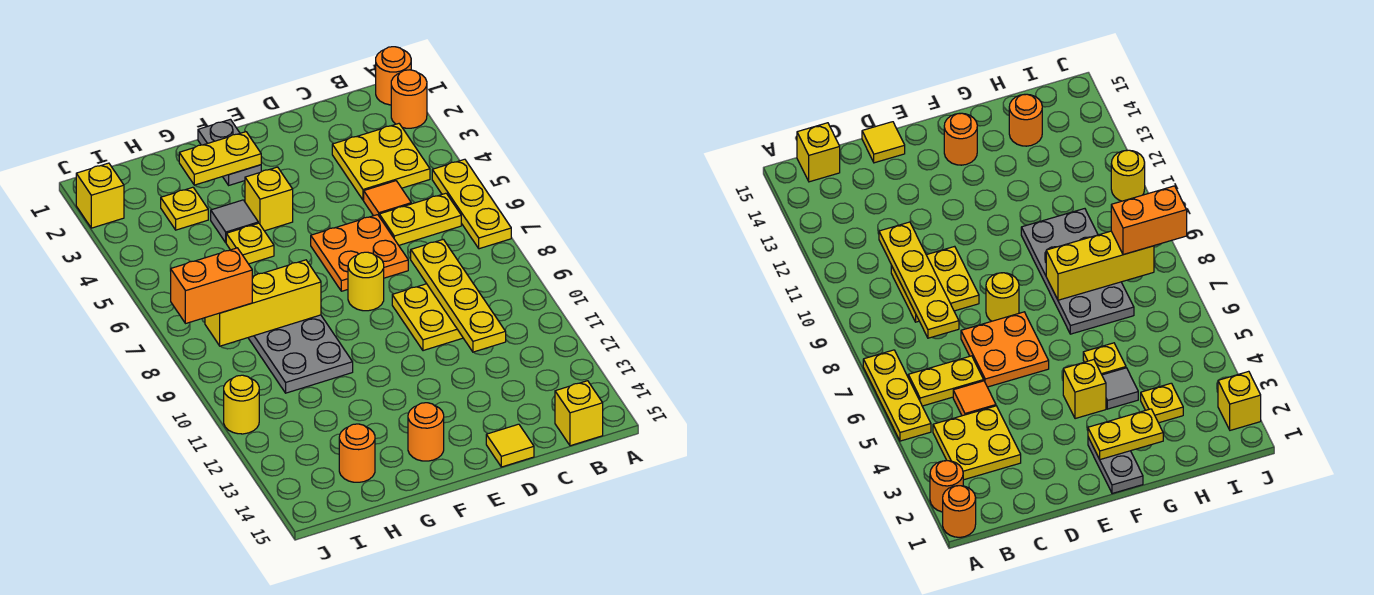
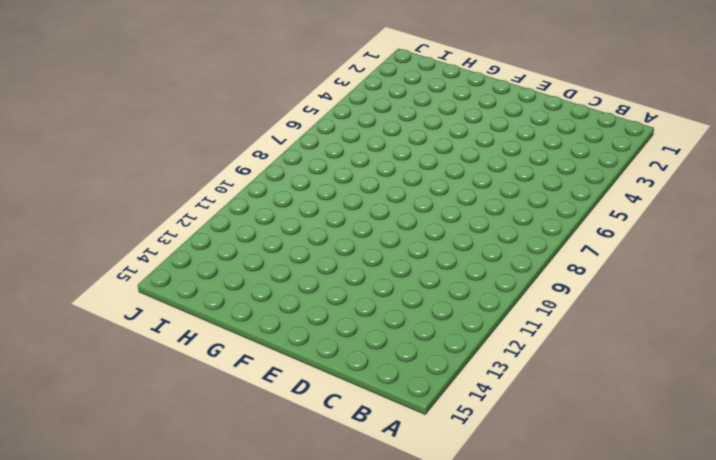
none -> orange round brick A1 level 1
none -> orange round brick A2 level 1
none -> yellow plate A5:A7 level 1

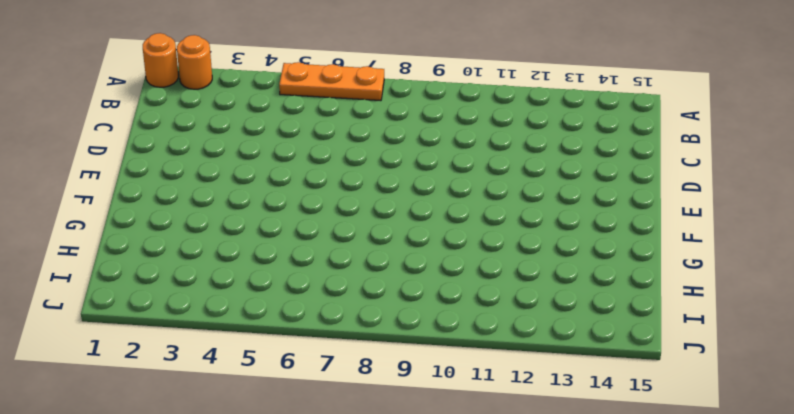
orange plate A5:A7 level 1 -> yellow plate A5:A7 level 1
none -> yellow plate B3:C4 level 1
none -> yellow plate B6:C6 level 1
none -> yellow brick B15 level 1

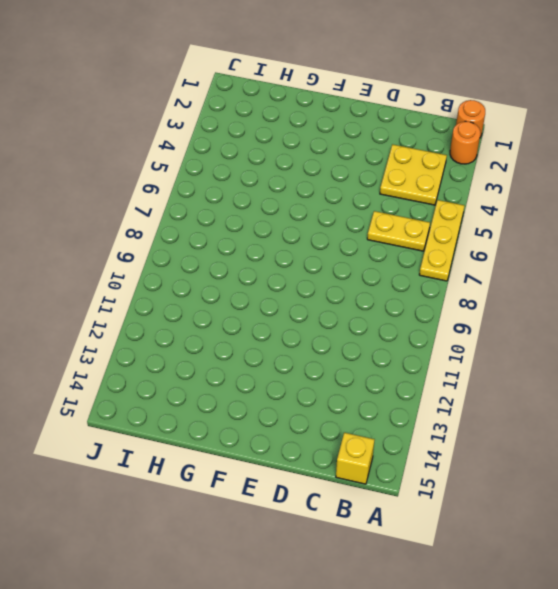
none -> orange tile C5 level 1
none -> yellow plate C9:D10 level 1
none -> orange plate D6:E7 level 1

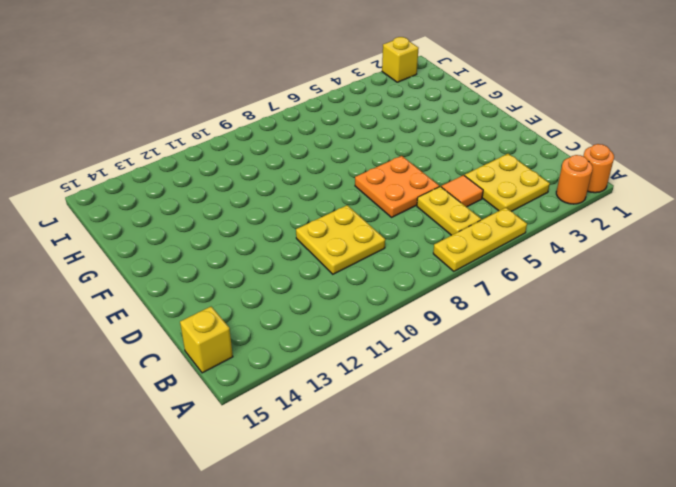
none -> yellow tile D15 level 1
none -> yellow round brick E8 level 1
none -> grey plate F1:F2 level 1

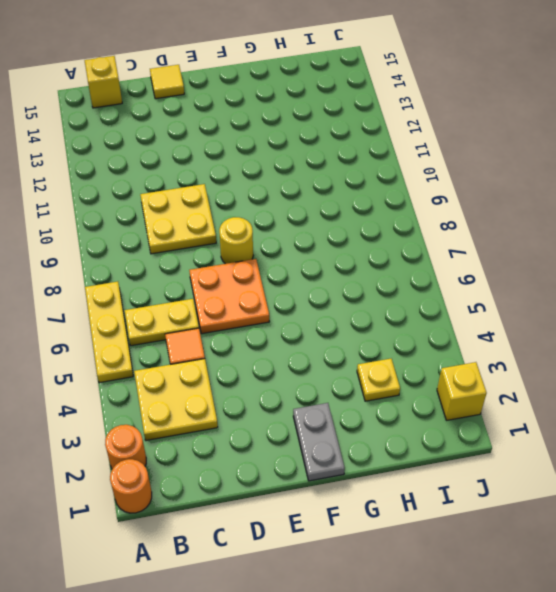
none -> yellow brick F4 level 1
none -> orange round brick F14 level 1
none -> grey tile G4 level 1

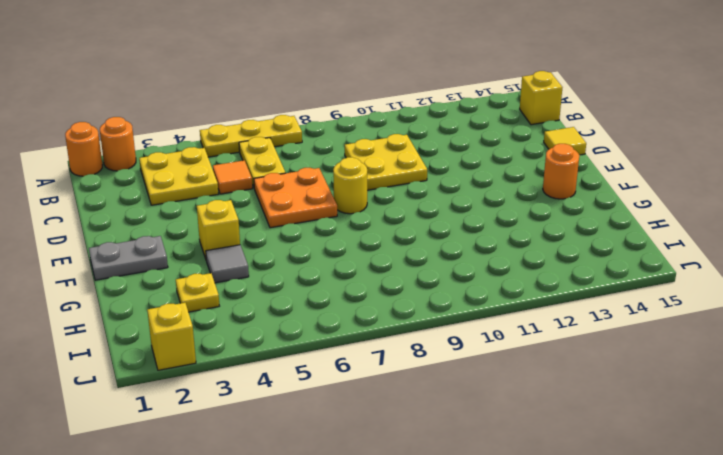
none -> yellow plate G5 level 1
none -> grey plate G7:H10 level 1
none -> orange round brick H14 level 1

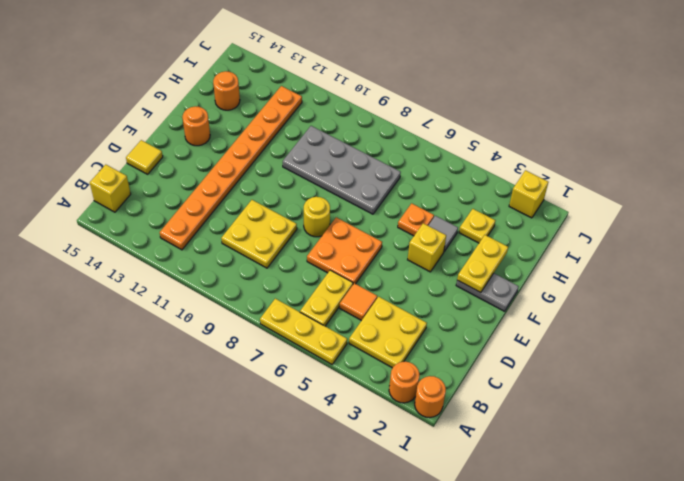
orange plate B12:I12 level 1 -> none
orange plate G5 level 1 -> yellow plate G5 level 1
none -> yellow round brick J11 level 1
none -> yellow plate C8:C11 level 2
none -> yellow brick G8:I8 level 2

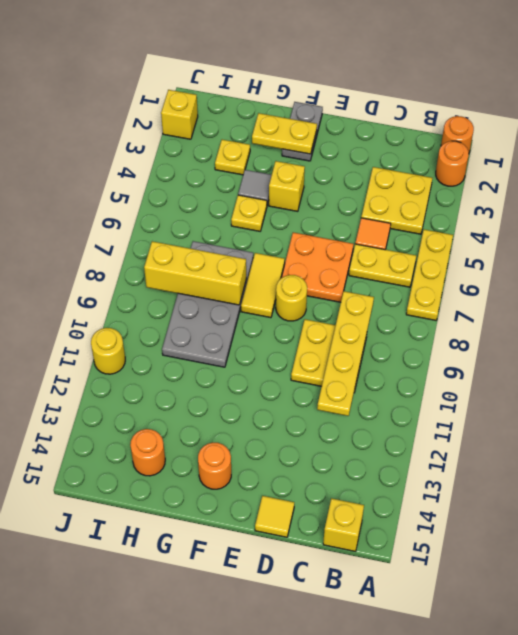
yellow tile F7:F8 level 1 -> none
none -> orange brick I8:J8 level 3

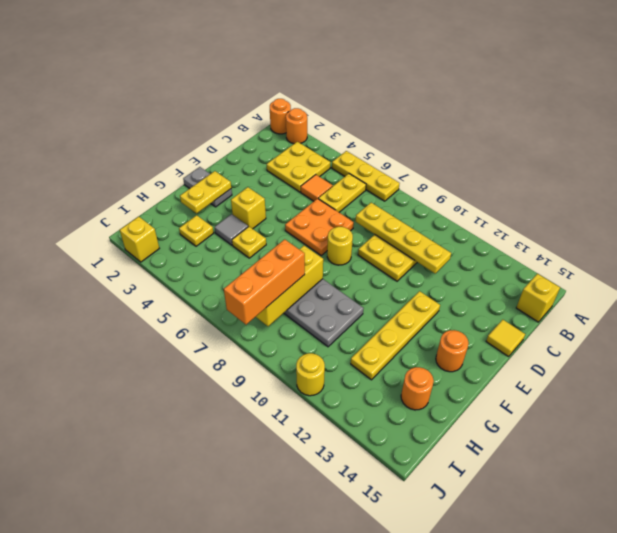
yellow plate E12:H12 level 1 -> none
orange brick H8:J8 level 3 -> orange brick I8:J8 level 3

